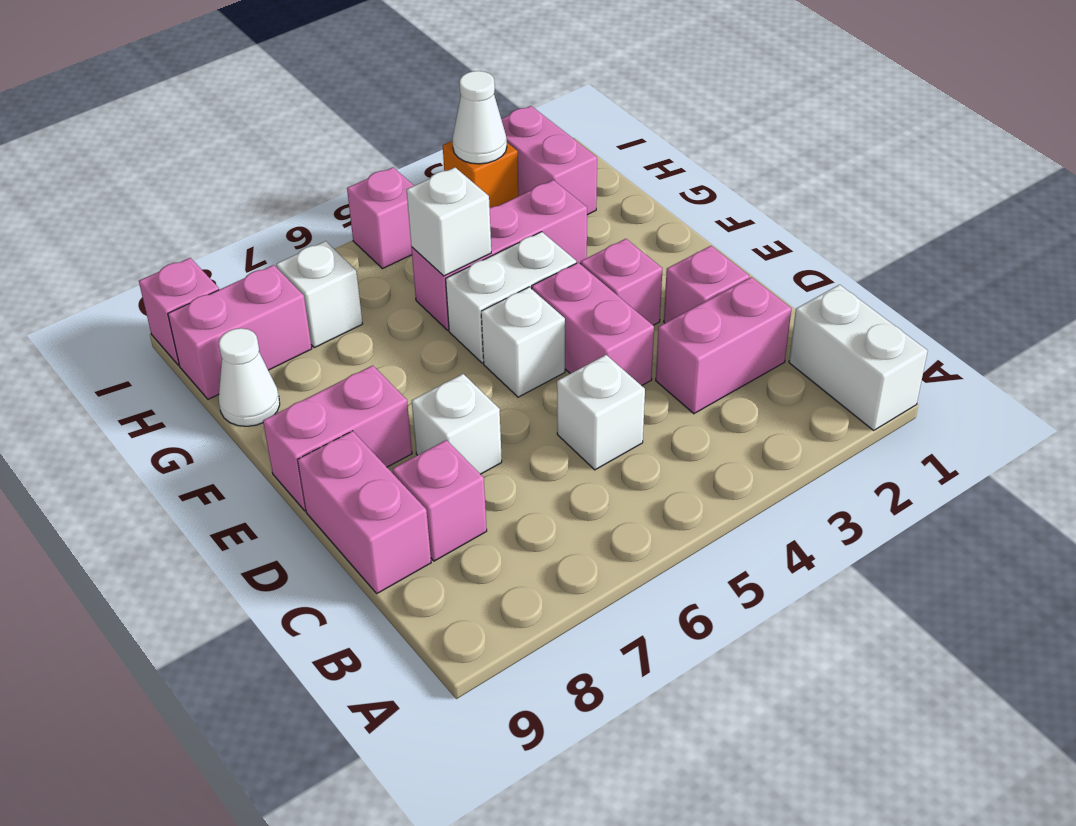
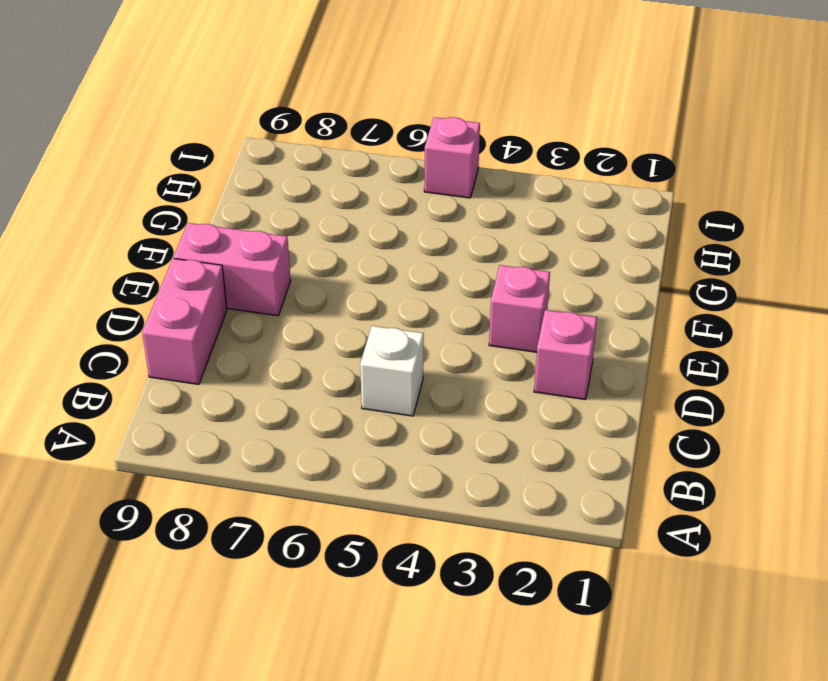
none -> white brick A1:B1 level 1
none -> pink brick C2:C3 level 1
none -> pink brick C8 level 1

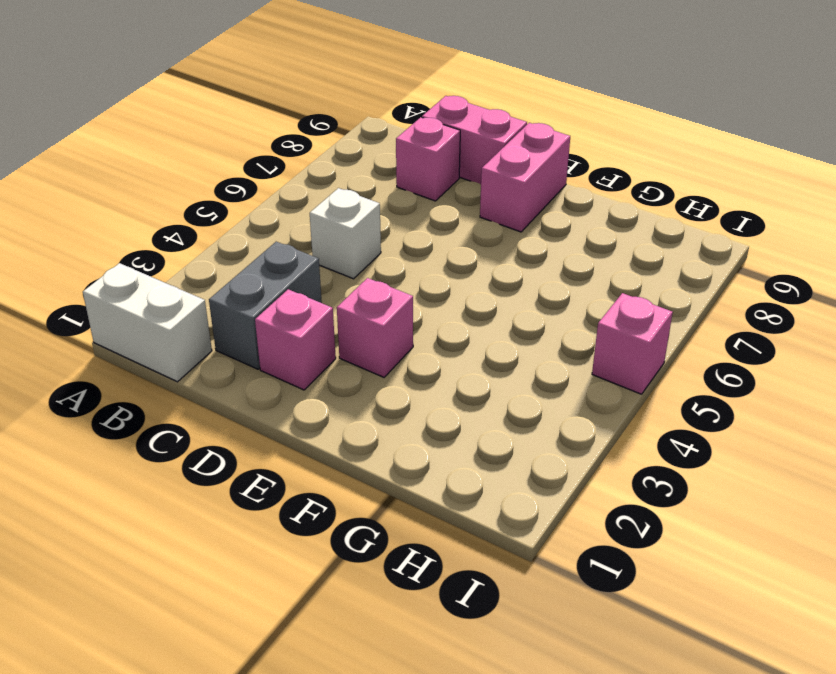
grey brick C2:C3 level 1 -> pink brick C2:C3 level 1
none -> pink brick D4:E4 level 1
none -> white brick D7 level 1
none -> white brick E5 level 1

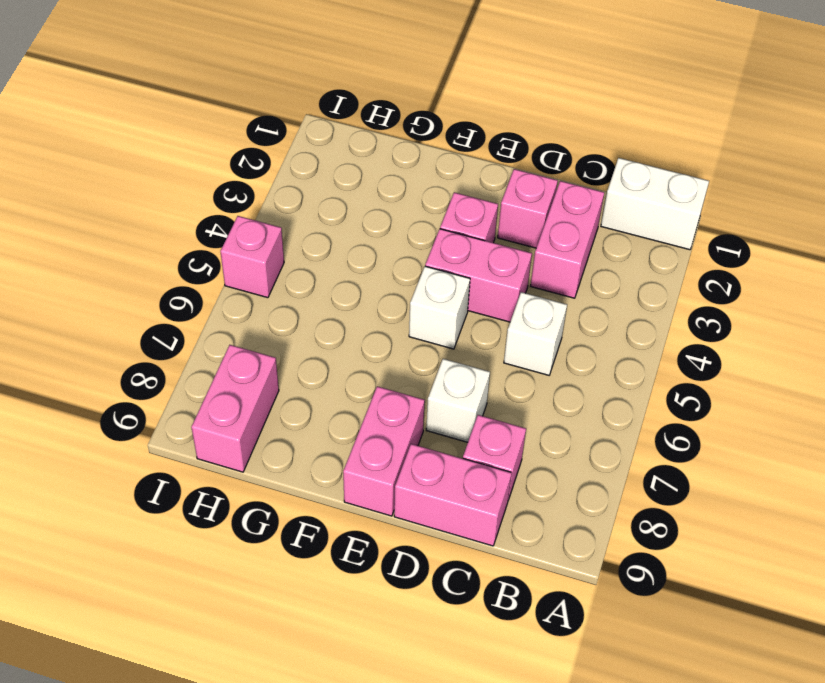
none -> white brick F4:F5 level 1
none -> pink brick G3:G5 level 1
none -> white cone G9 level 1

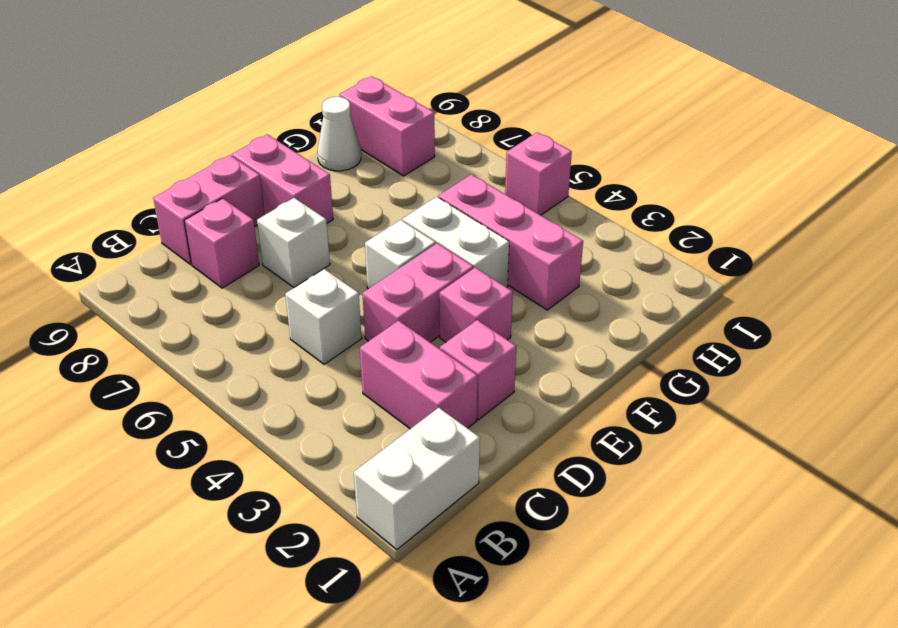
none -> pink brick H2:I2 level 1
none -> white brick H7 level 1
none -> orange brick I3 level 1

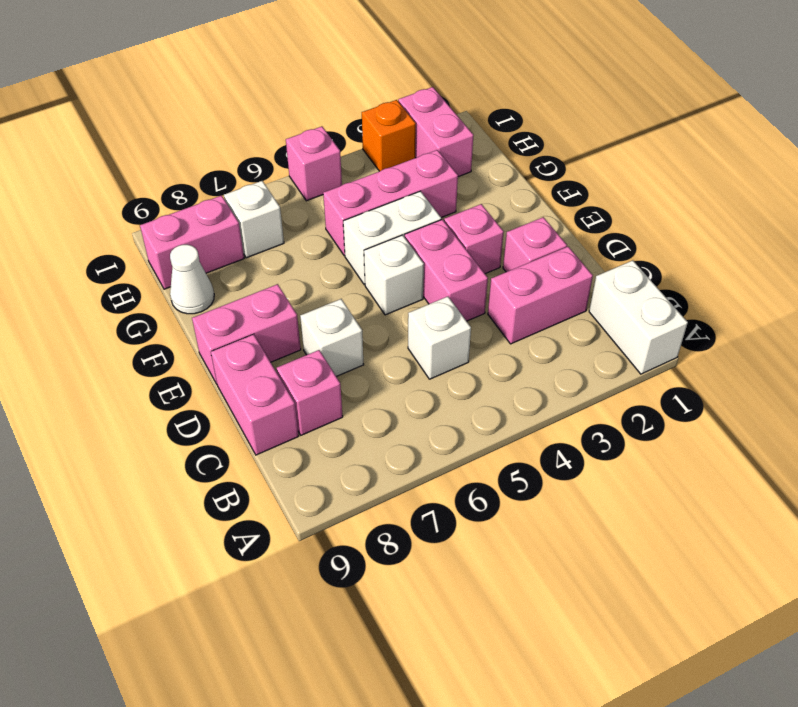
none -> pink brick I9 level 1
none -> white brick G5 level 2
none -> white cone I3 level 2

